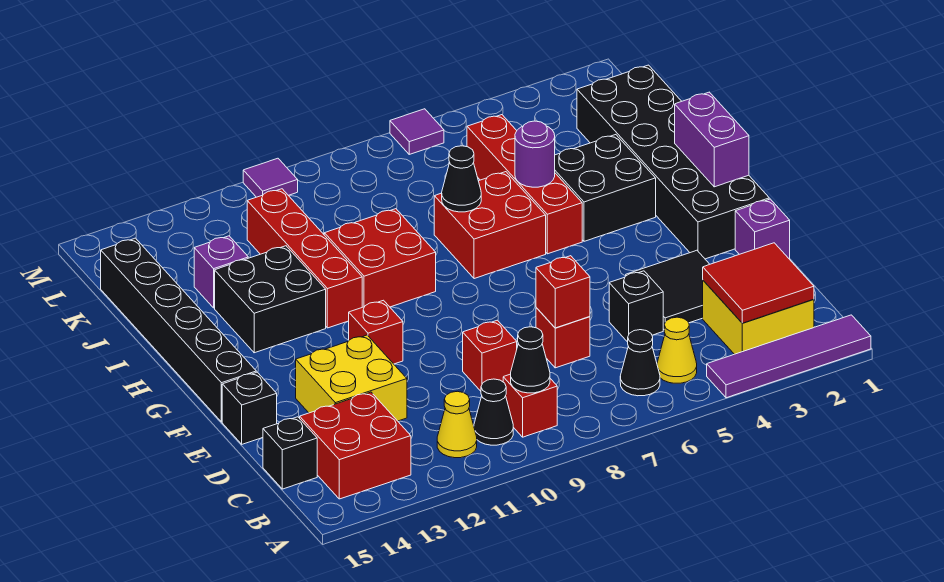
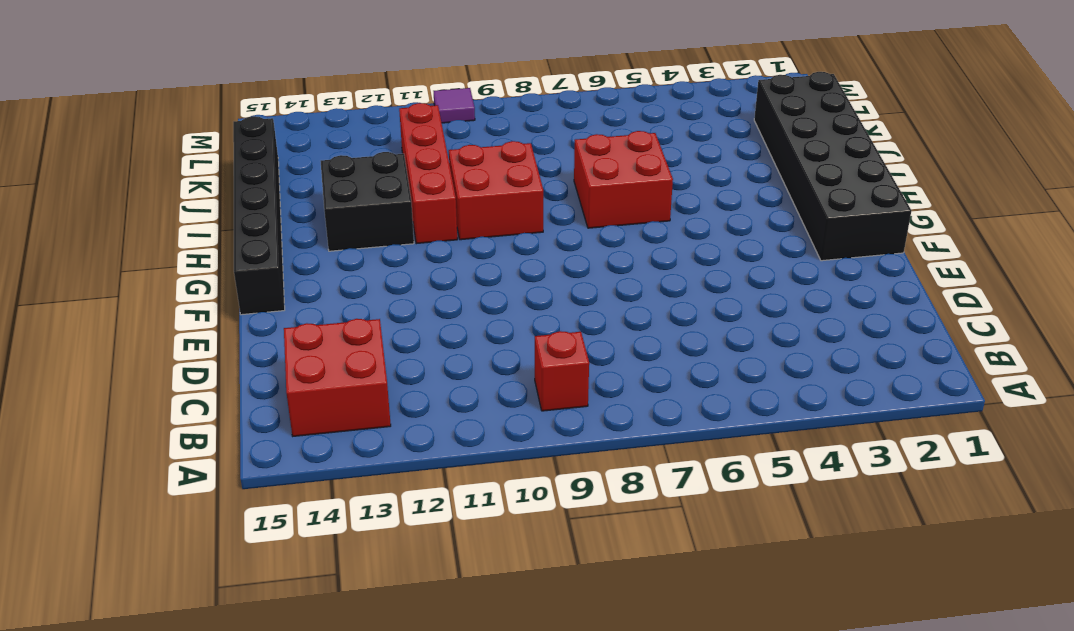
none -> purple tile A1:A4 level 1
none -> yellow brick B2:C3 level 1
none -> yellow cone B5 level 1
none -> black cone B6 level 1

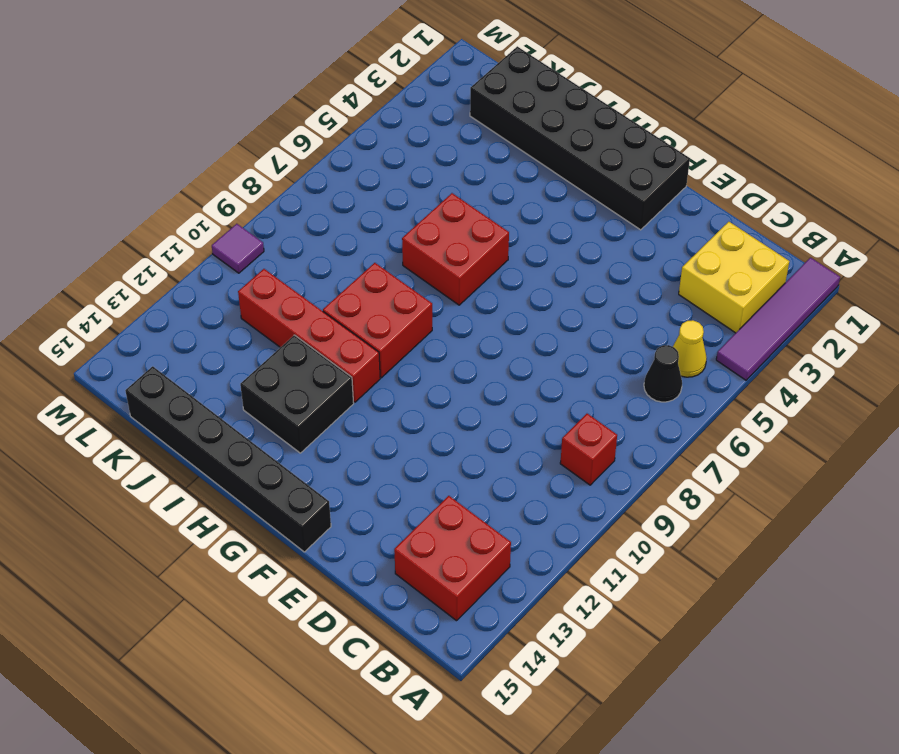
none -> black cone B10 level 1
none -> yellow cone B11 level 1
none -> black brick C15 level 1
none -> black tile D3:E4 level 1

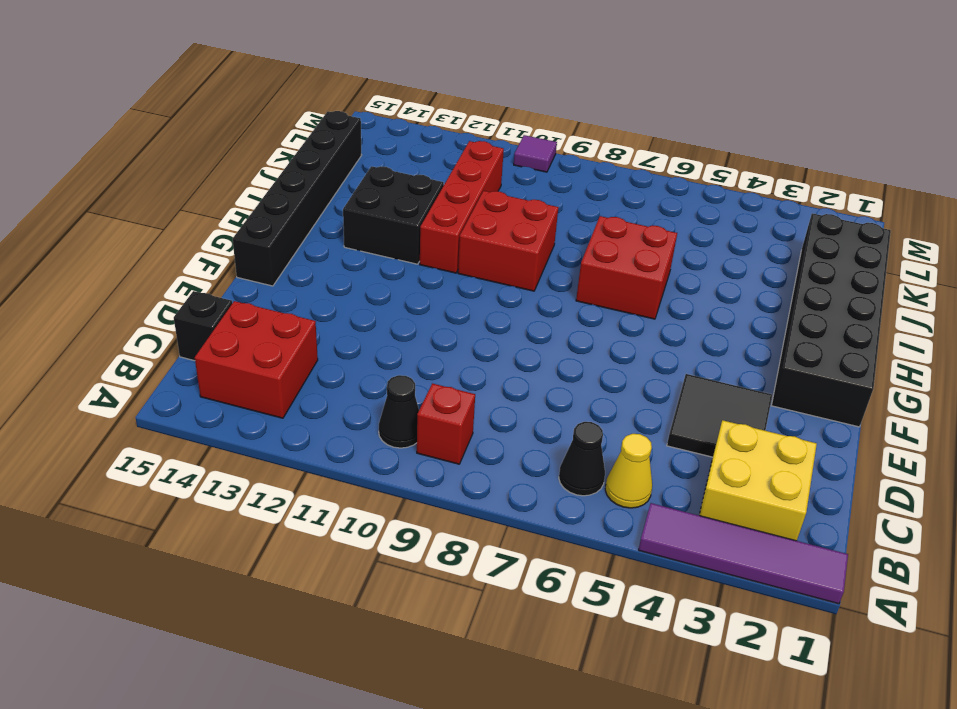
none -> yellow cone B11 level 1
none -> black brick D5 level 1
none -> red brick D7 level 1
none -> red brick D9 level 1

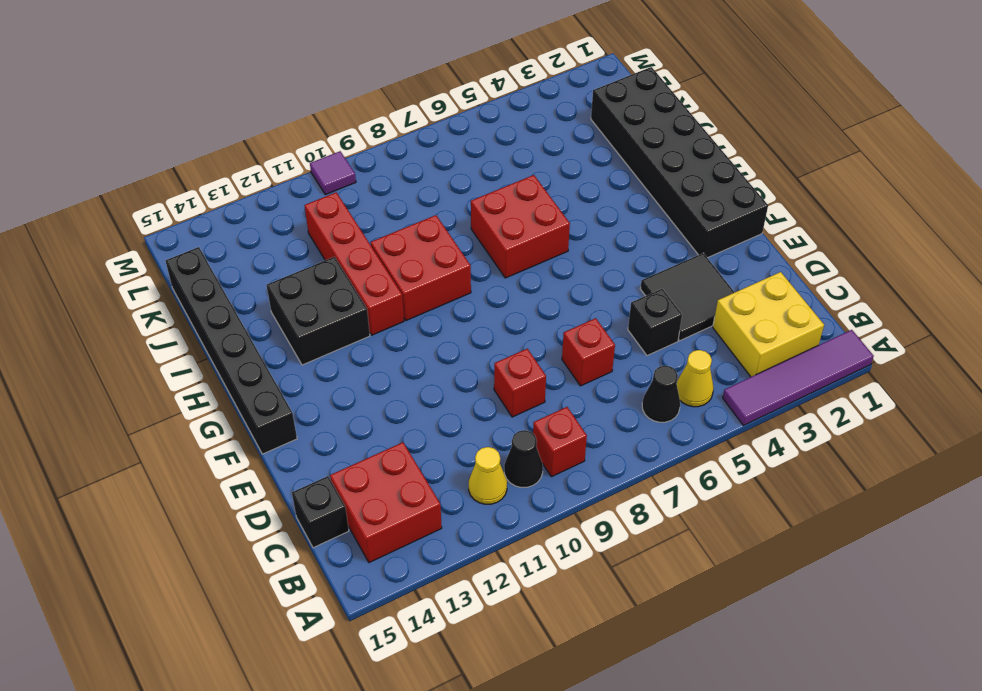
none -> yellow brick D12:E13 level 1
none -> purple brick E1 level 1
none -> black brick E15 level 1
none -> red brick F11 level 1

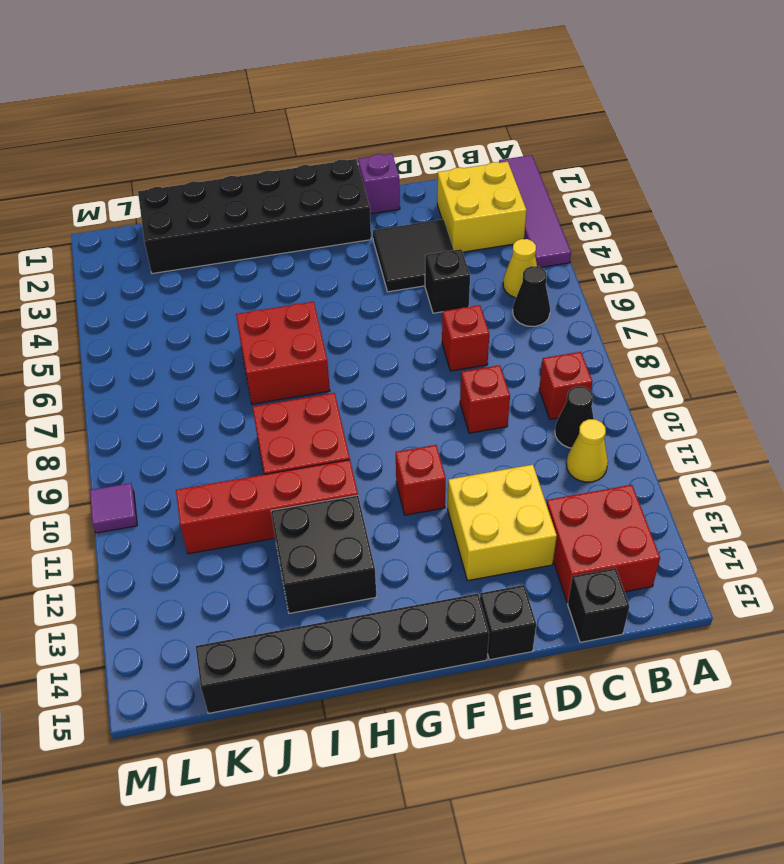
none -> black brick H3:I4 level 1
none -> red brick H5:K5 level 1
none -> purple brick J13 level 1
none -> purple tile M6 level 1

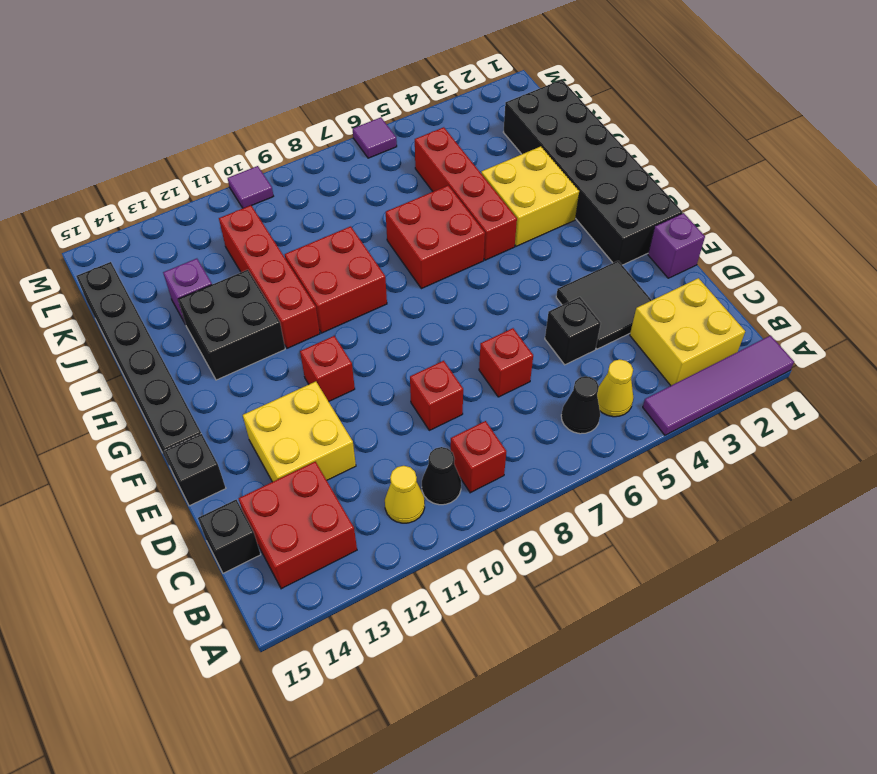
yellow brick H3:I4 level 1 -> black brick H3:I4 level 1
none -> red tile B2:C3 level 2
none -> black cone B9 level 2
none -> red brick D7 level 2
none -> purple brick G1:H1 level 2

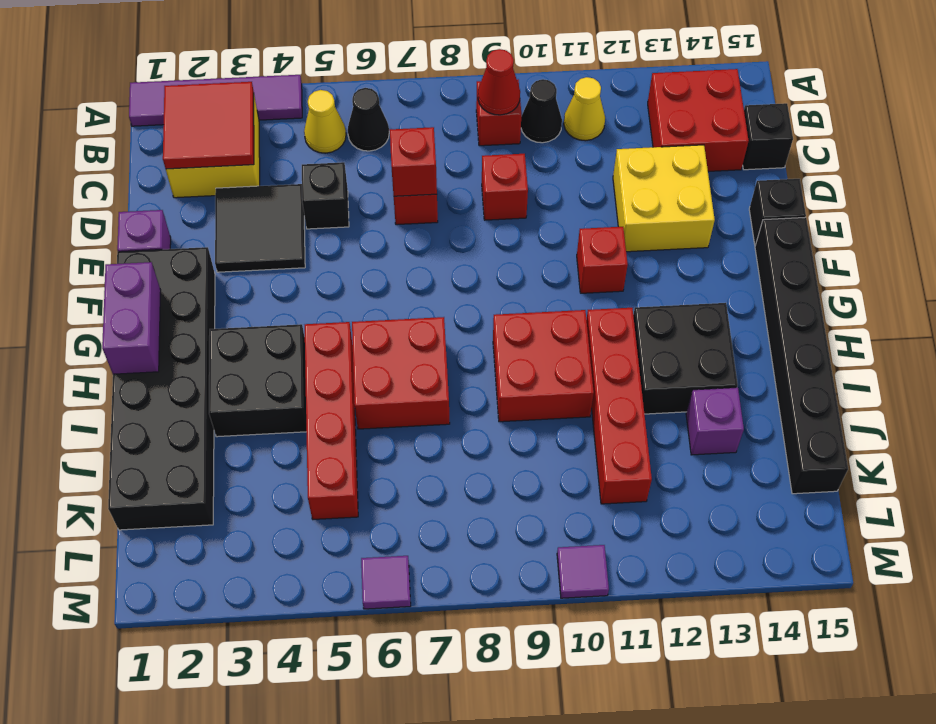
red cone B9 level 2 -> black cone B9 level 2
none -> purple round brick I5 level 2
none -> black cone I7 level 2

